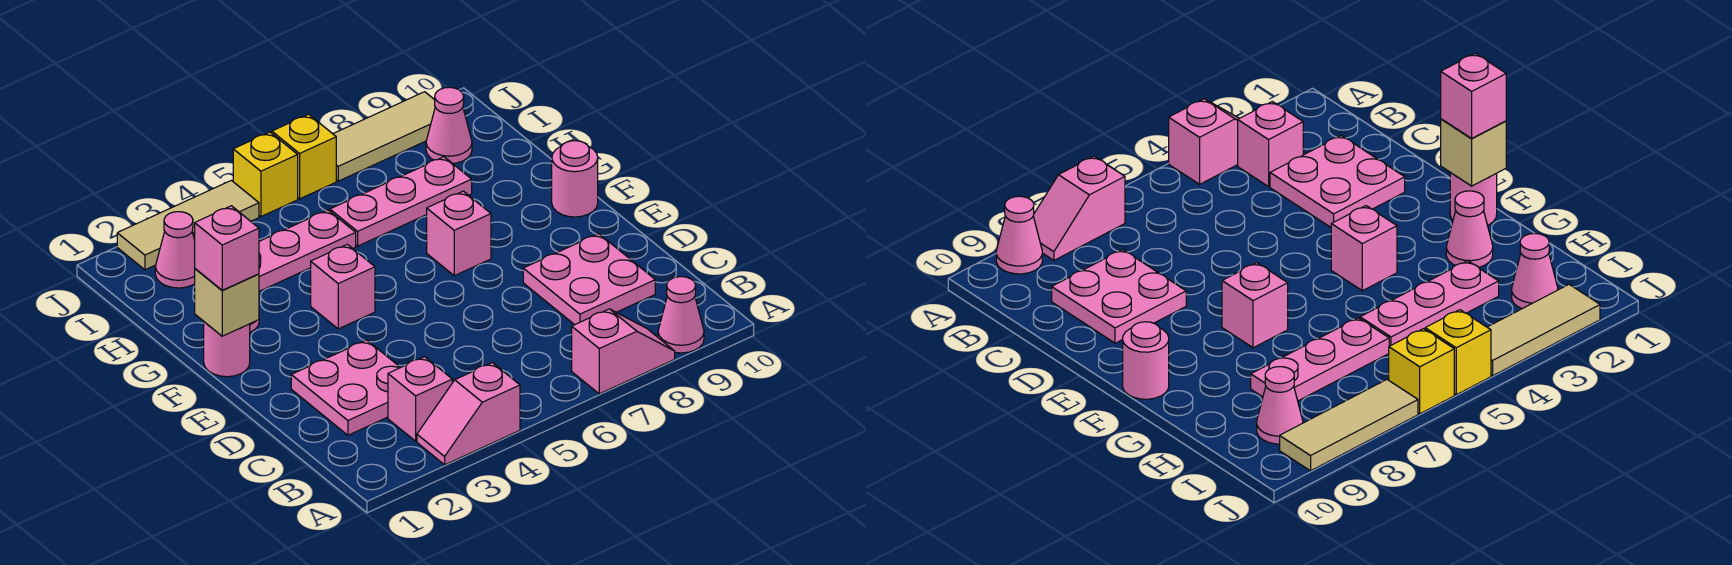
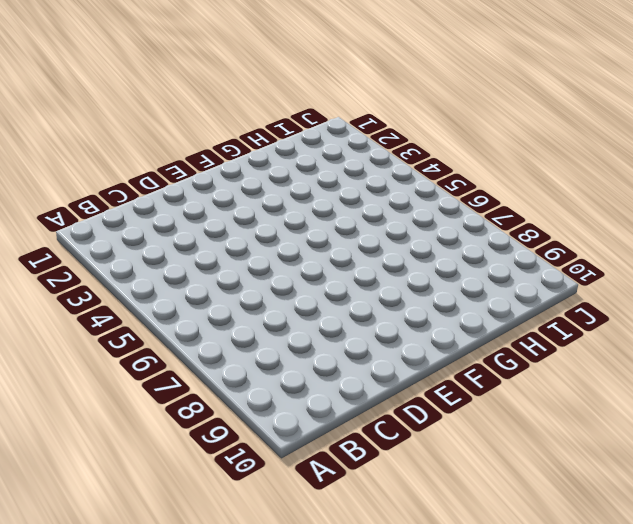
none -> pink slope A3:A4 level 1 top 4
none -> pink slope A7:A8 level 1 top 7
none -> pink cone A9 level 1

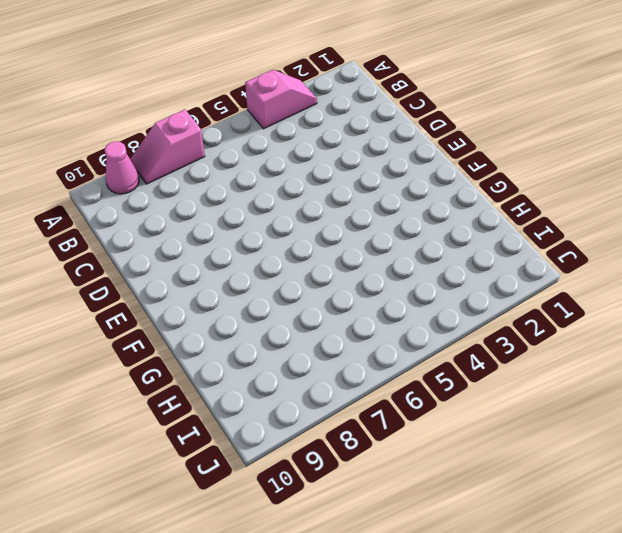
none -> pink brick B3 level 1
none -> pink plate C2:D3 level 1
none -> pink plate C8:D9 level 1

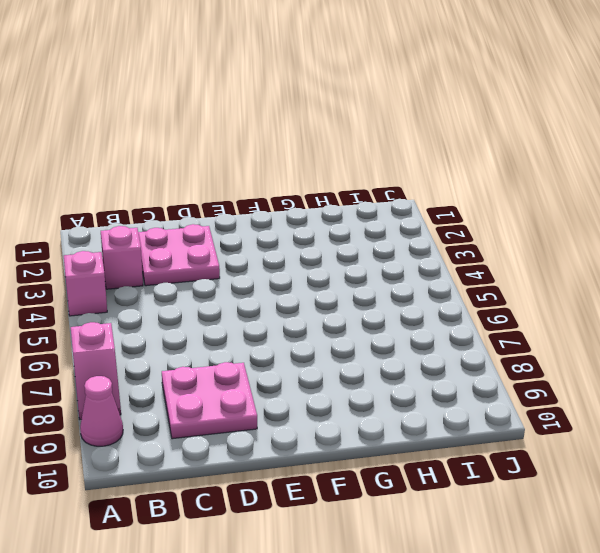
none -> pink round brick F1 level 1
none -> pink brick F4 level 1
none -> pink brick F7 level 1

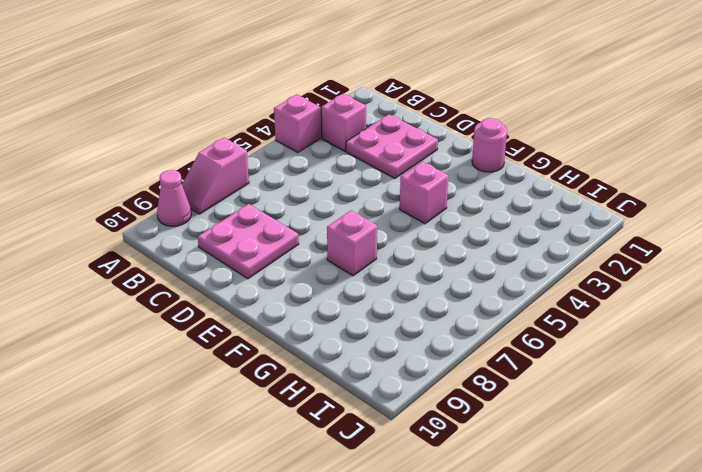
none -> pink round brick F10 level 1
none -> pink cone G2 level 1
none -> pink plate H3:H5 level 1

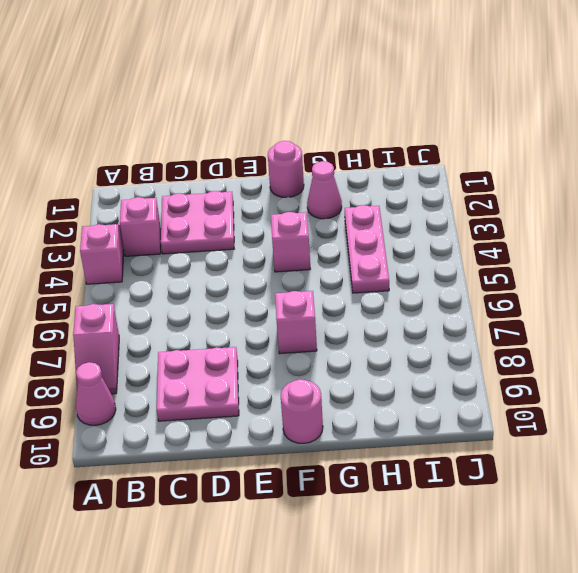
none -> pink plate H6:H8 level 1
none -> pink cone I2 level 1
none -> pink cone I9 level 1

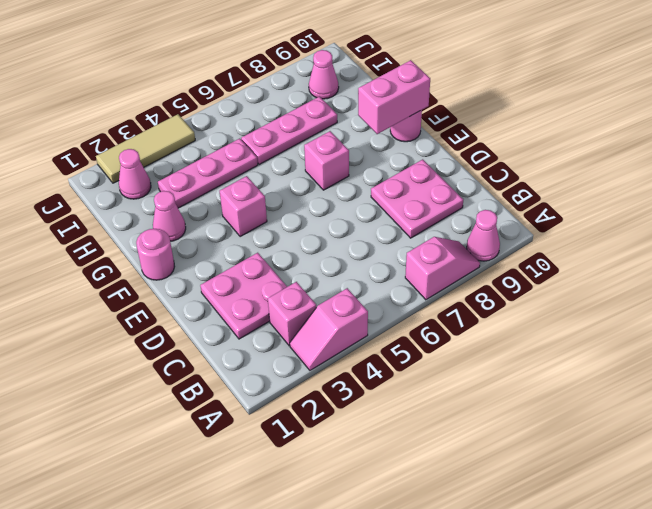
pink brick F9:F10 level 2 -> none
none -> yellow brick J5 level 1
none -> yellow brick J6 level 1
none -> tan tile J7:J9 level 1

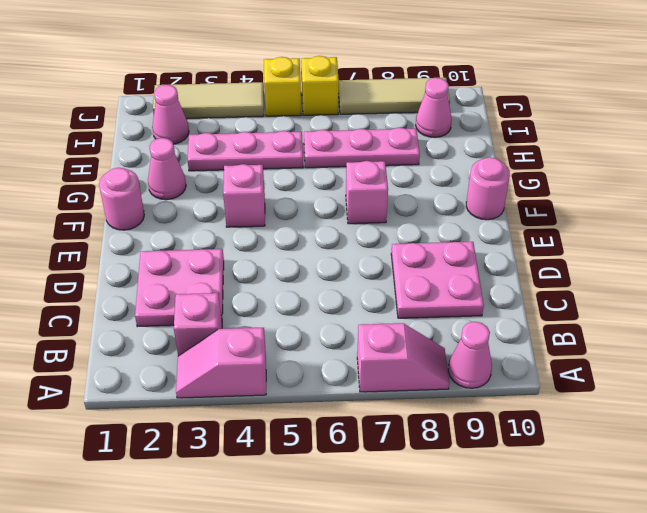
none -> tan brick F1 level 2
none -> pink brick F1 level 3

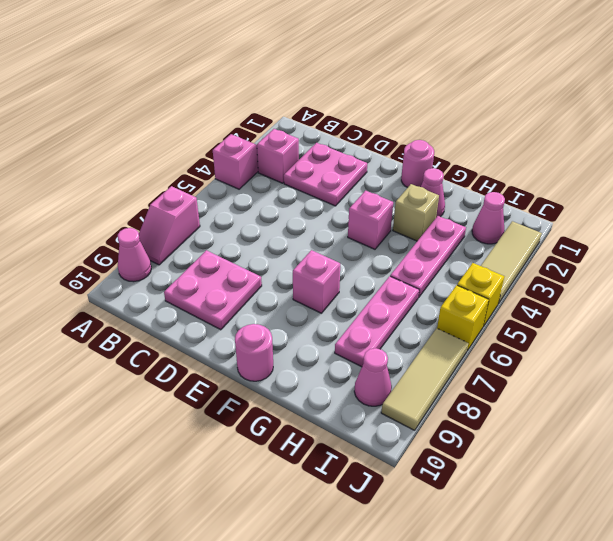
tan brick G3 level 1 -> tan brick F1 level 2
none -> pink brick F1 level 3

